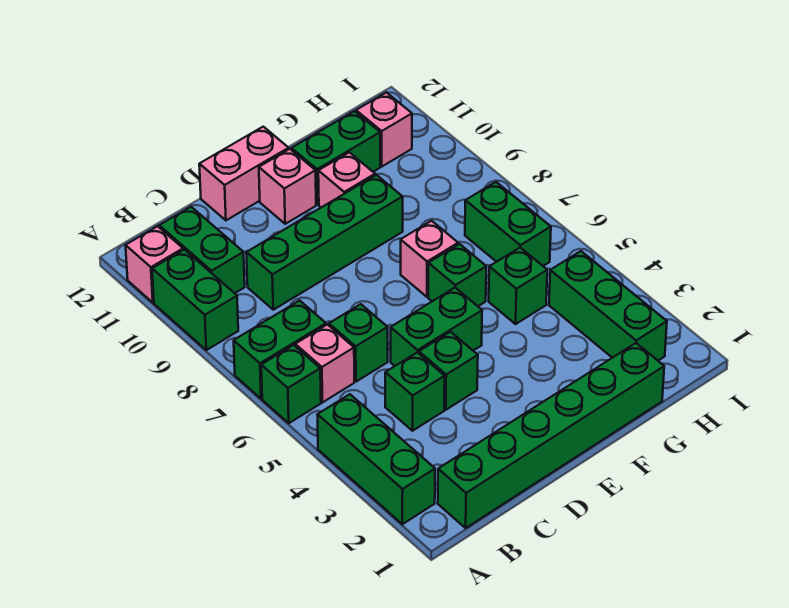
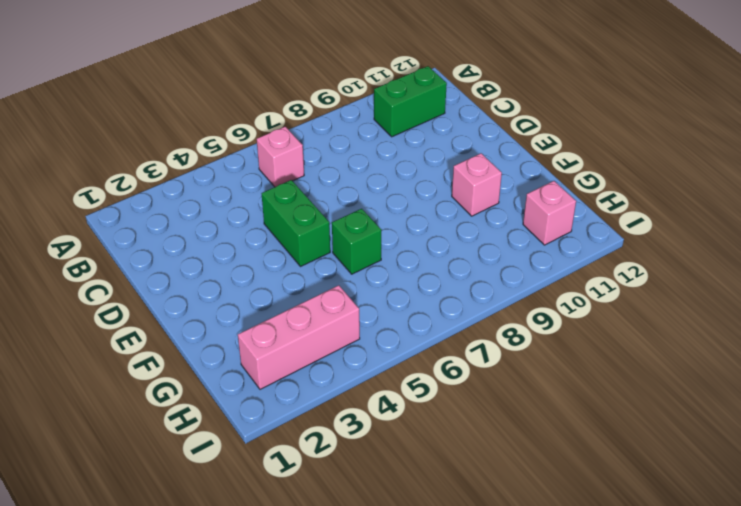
pink brick H2:H4 level 1 -> green brick H2:H4 level 1
none -> green brick A2:A4 level 1
none -> green brick A6 level 1
none -> green brick A7:B7 level 1

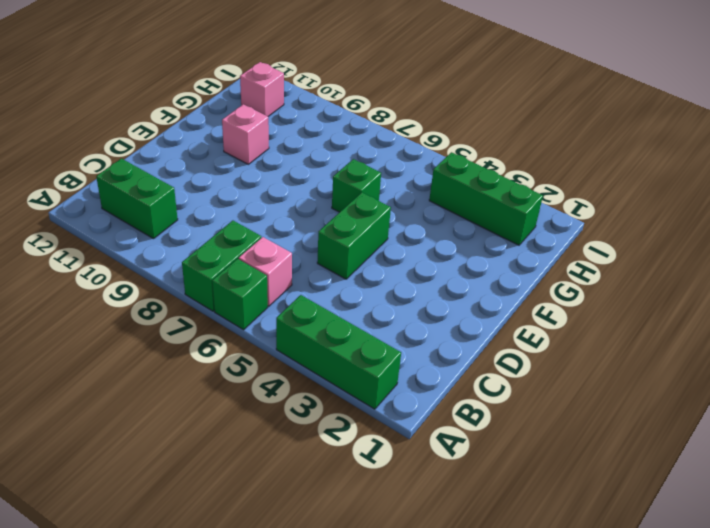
none -> green brick A9:A10 level 1
none -> pink brick A11 level 1
none -> green brick B1:G1 level 1

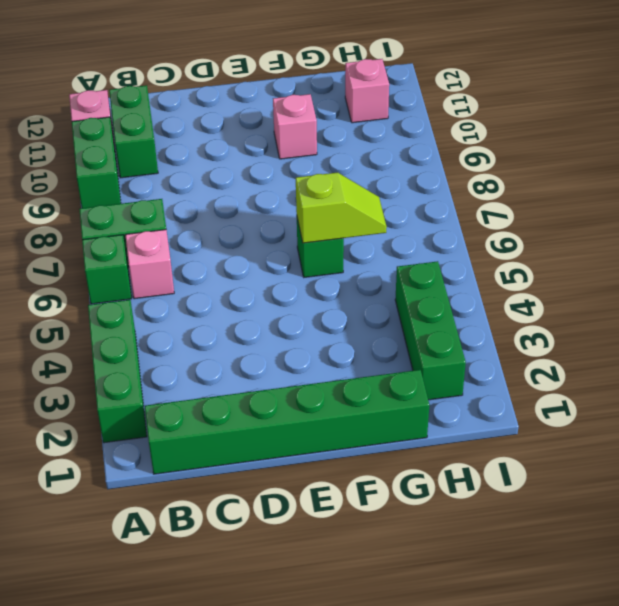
lime slope F6:G6 level 2 top F -> none
none -> green brick C4 level 1
none -> green brick C6 level 1
none -> green brick C9:F9 level 1

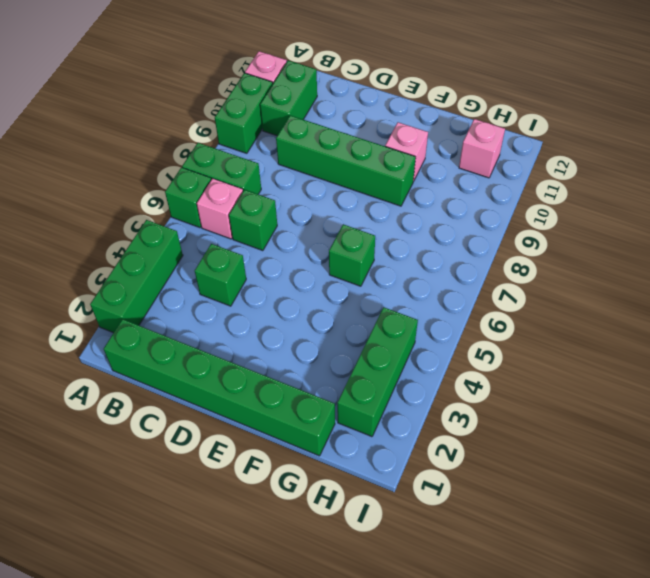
none -> green brick D4 level 1
none -> green brick D5:E5 level 1
none -> pink brick D12:E12 level 1

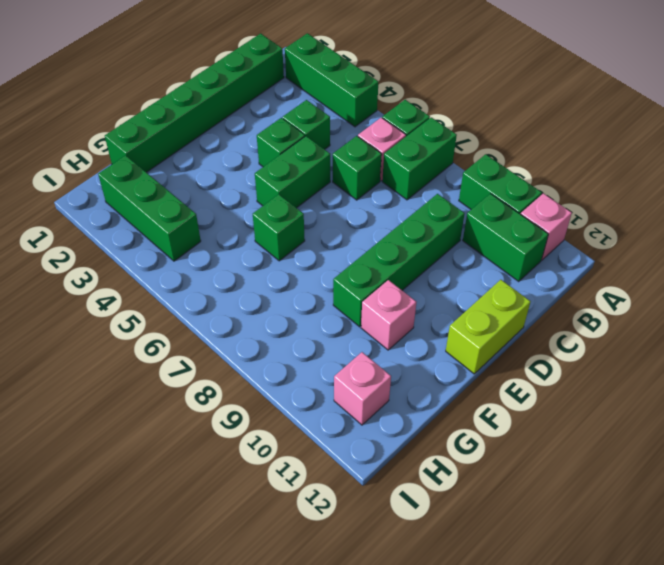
lime brick D12:E12 level 1 -> pink brick D12:E12 level 1
none -> pink brick E11 level 1
none -> pink brick F7 level 1
none -> green brick F11:G11 level 1

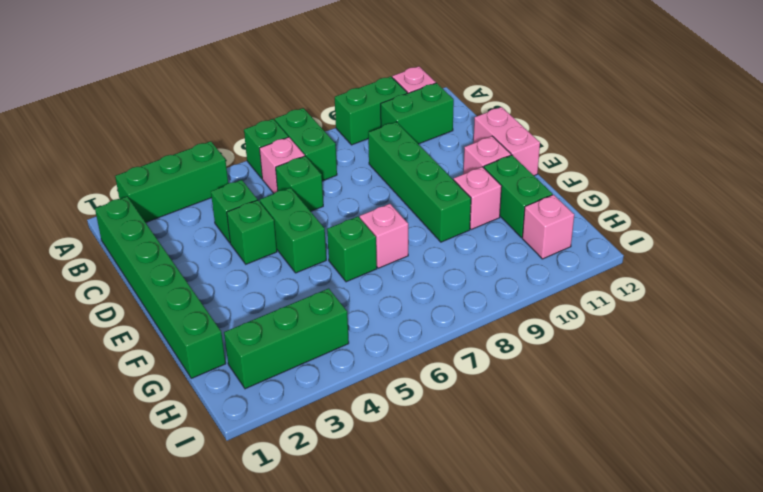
none -> green brick G5 level 1
none -> green brick H6:H7 level 1

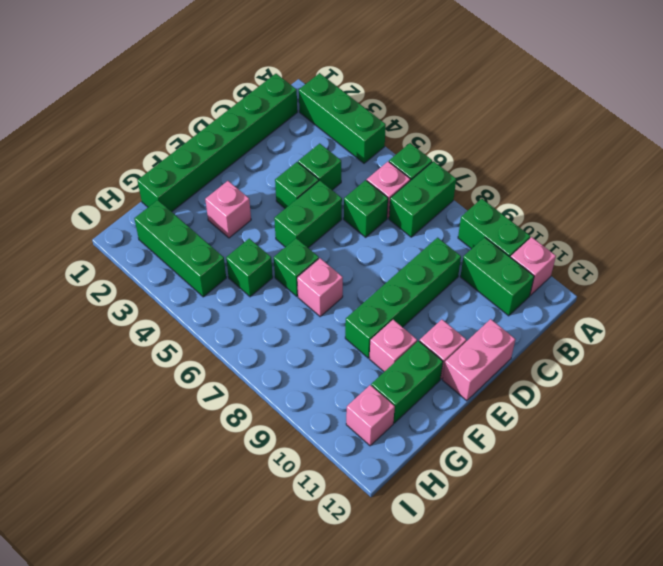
pink brick F3 level 1 -> none
none -> green brick H6:H7 level 1

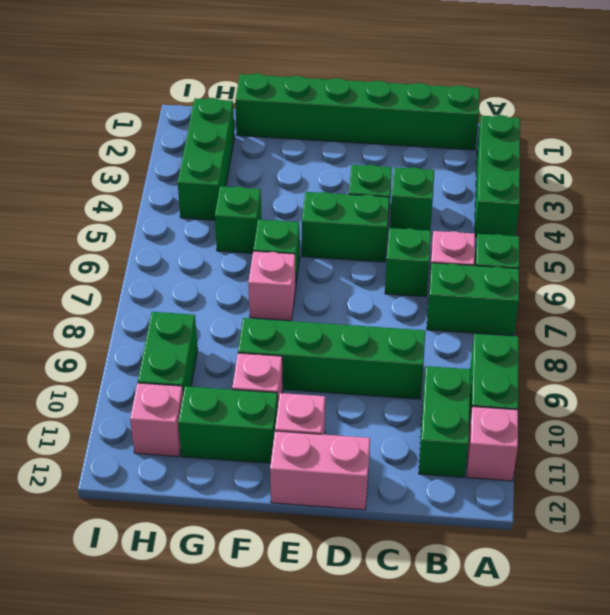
green brick H9:H10 level 1 -> green brick H6:H7 level 1

